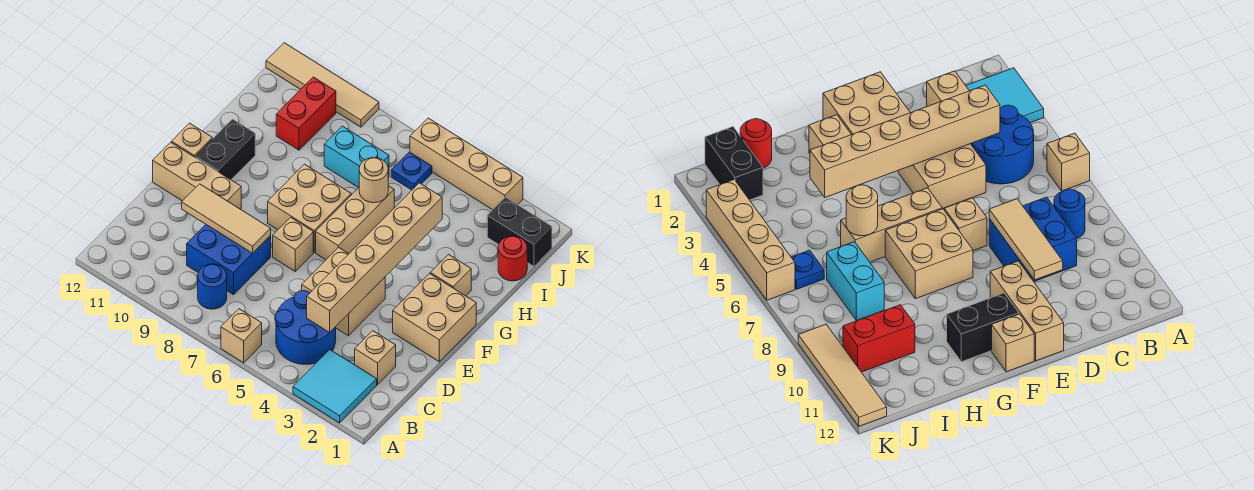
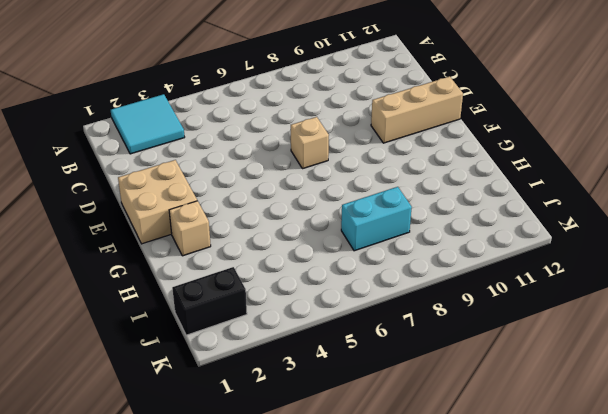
none -> tan brick A6 level 1
none -> blue round brick B4:C5 level 1
none -> blue round brick B8 level 1

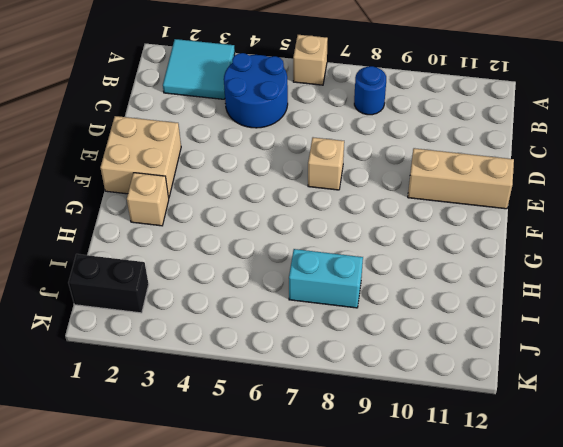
none -> tan brick C2 level 1
none -> blue brick C8:D9 level 1
none -> tan brick D4:E5 level 1

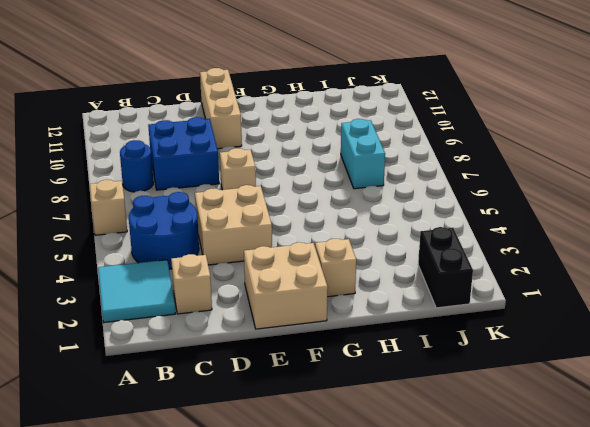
none -> tan brick F6:H6 level 1
none -> tan brick F7:G8 level 1
none -> black brick F11:G11 level 1

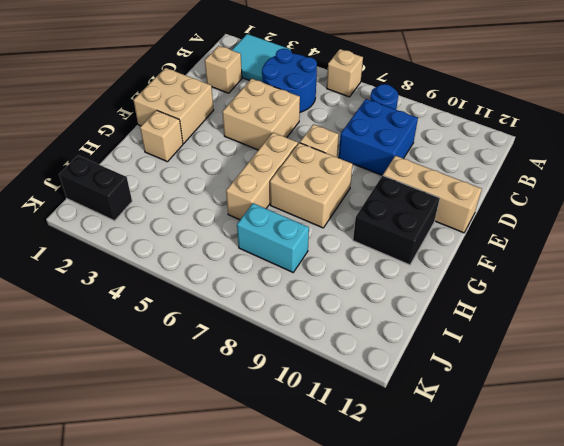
black brick F10:G11 level 1 -> black brick F11:G11 level 1
none -> tan brick F12 level 1
none -> red round brick I1 level 1
none -> red brick I10:J10 level 1

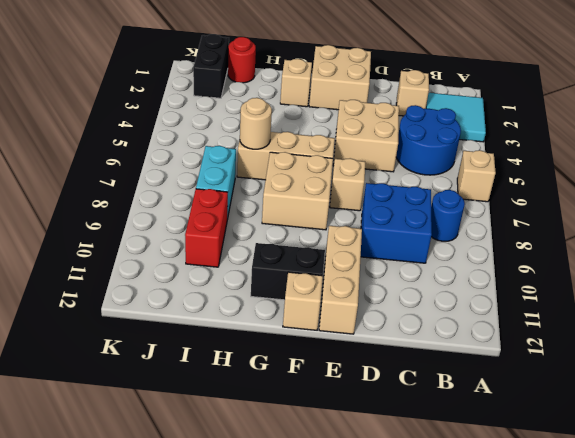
red brick I9:I10 level 1 -> red brick I10:J10 level 1
none -> blue plate J6 level 1
none -> tan brick K3:K6 level 1
none -> tan tile K9:K12 level 1

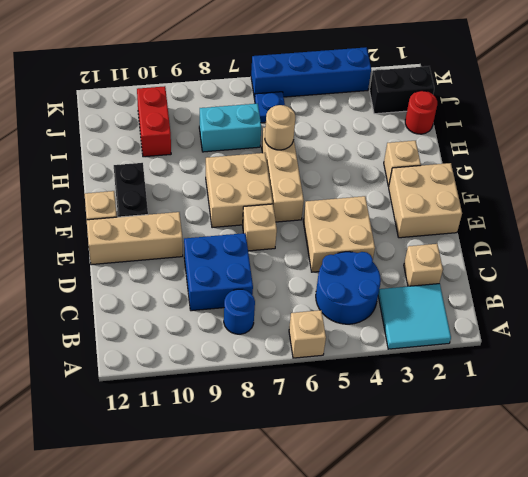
blue brick K3:K6 level 1 -> tan brick K3:K6 level 1
none -> tan tile K9:K12 level 1
none -> tan brick C4:H4 level 2
none -> tan tile D8:D10 level 2

